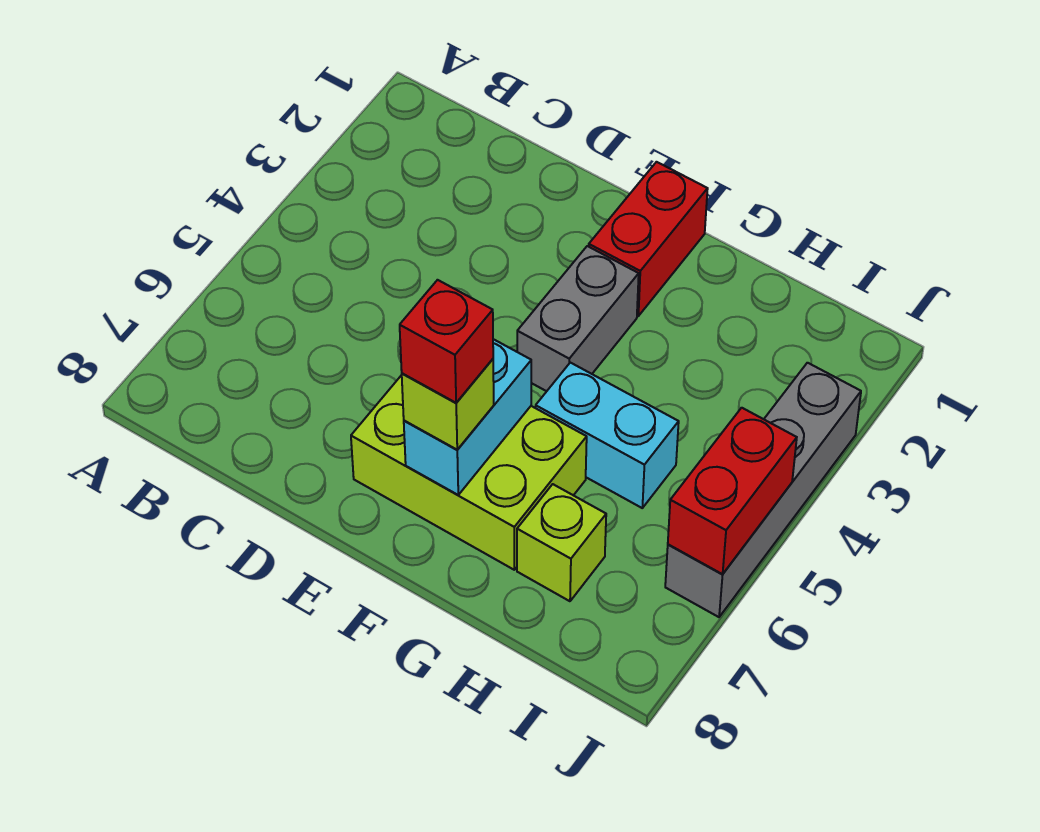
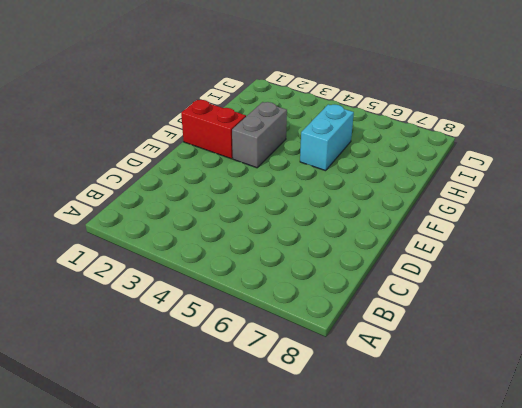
grey brick F3:G3 level 1 -> grey brick F3:F4 level 1
none -> lime brick E6:G7 level 1
none -> lime brick H7 level 1

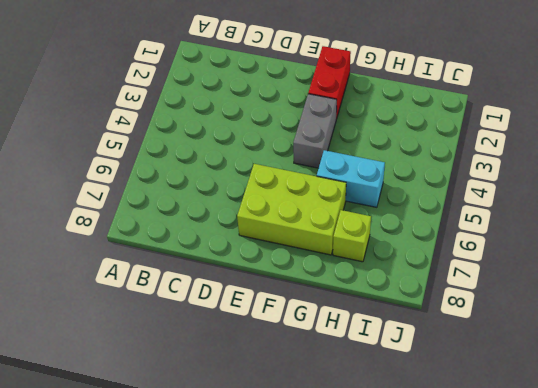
none -> grey brick J3:J6 level 1
none -> cyan brick F6:F7 level 2

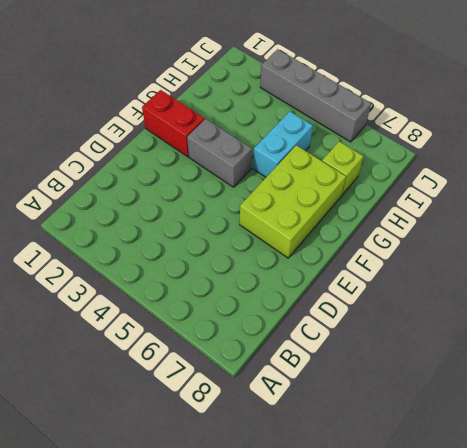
none -> cyan brick F6:F7 level 2
none -> red brick J5:J6 level 2

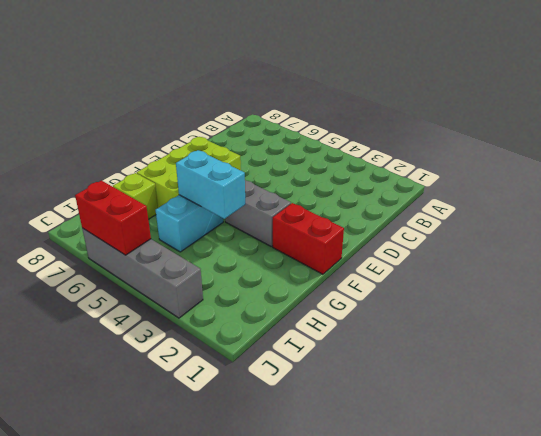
cyan brick G4:G5 level 2 -> cyan brick F6:F7 level 2
none -> lime brick F7 level 3
none -> red brick F7 level 4

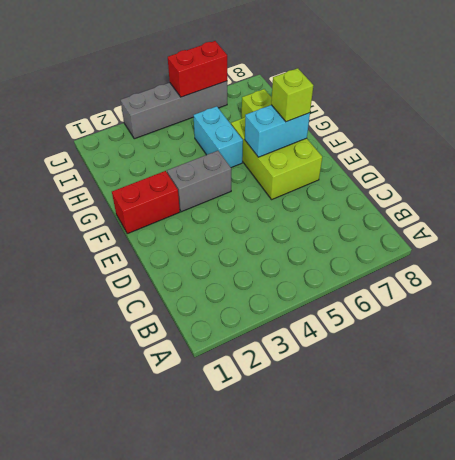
none -> red brick F7 level 4

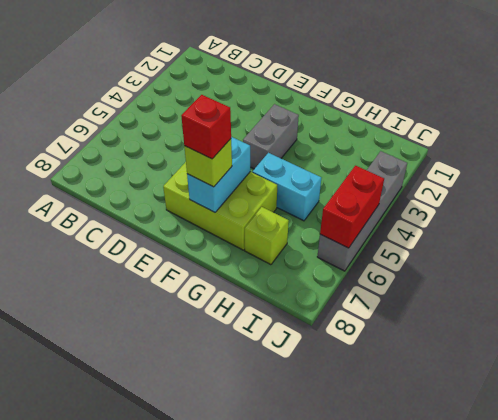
none -> red brick F1:F2 level 1

